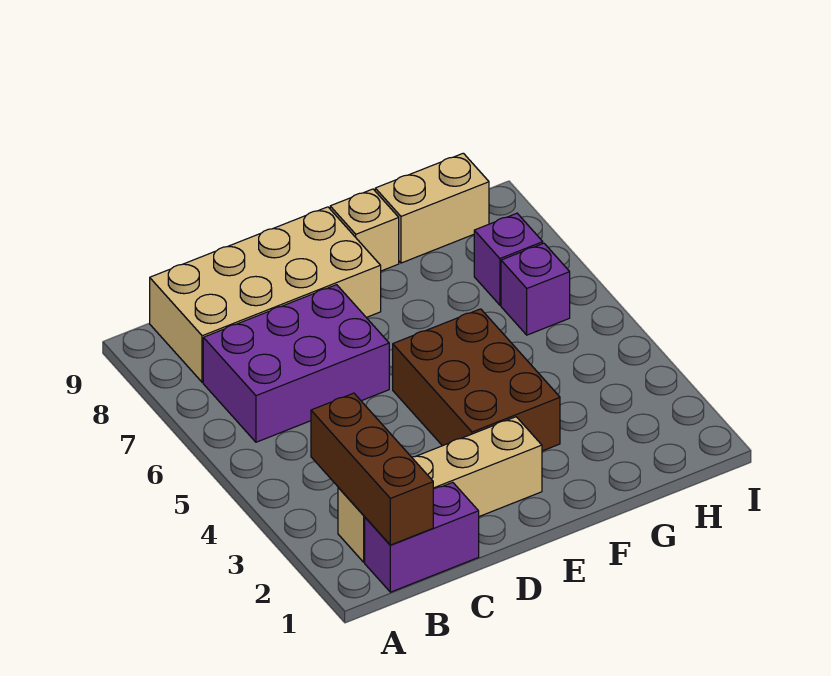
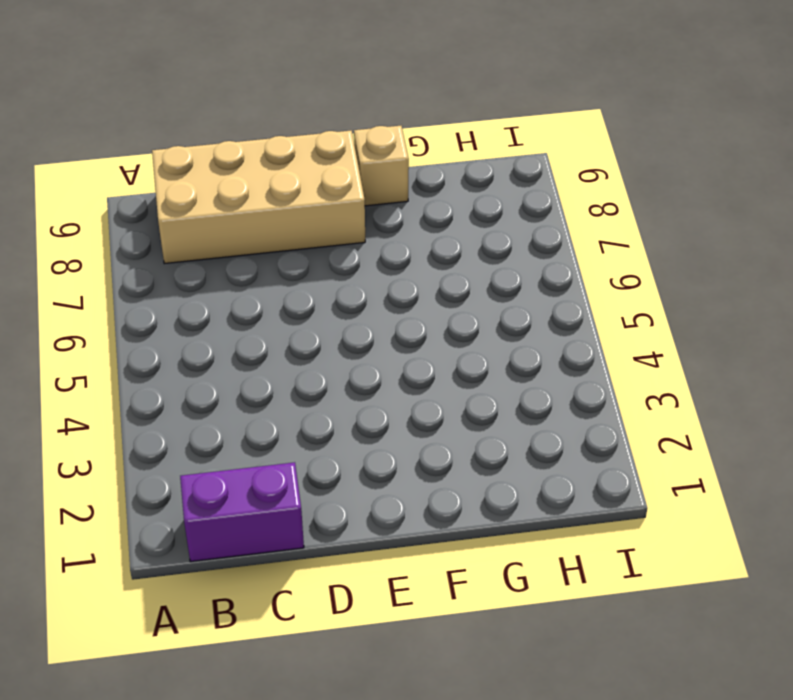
none -> tan brick B2:E2 level 1
none -> purple brick B6:D7 level 1

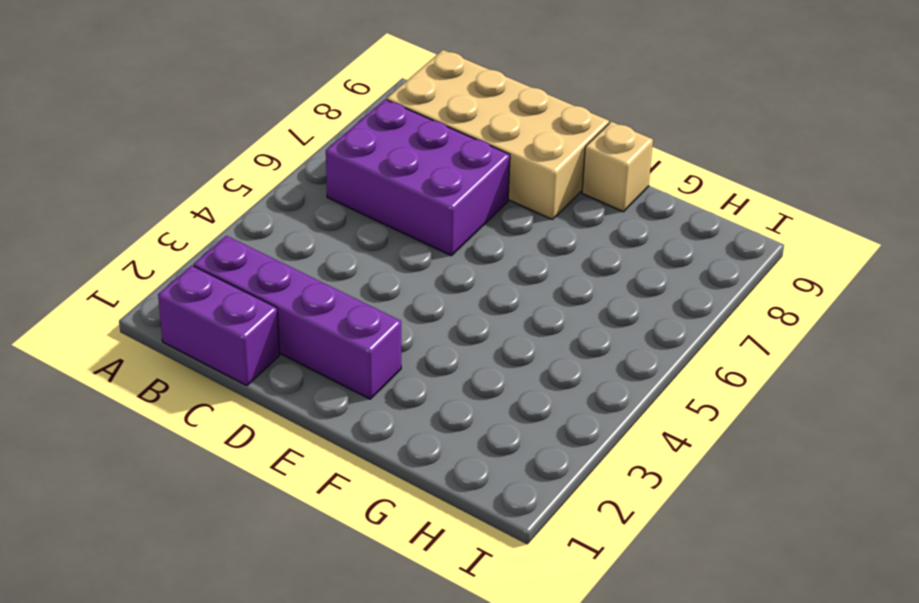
purple brick B2:E2 level 1 -> tan brick B2:E2 level 1
none -> brown brick E3:F5 level 1
none -> tan brick G9:H9 level 1

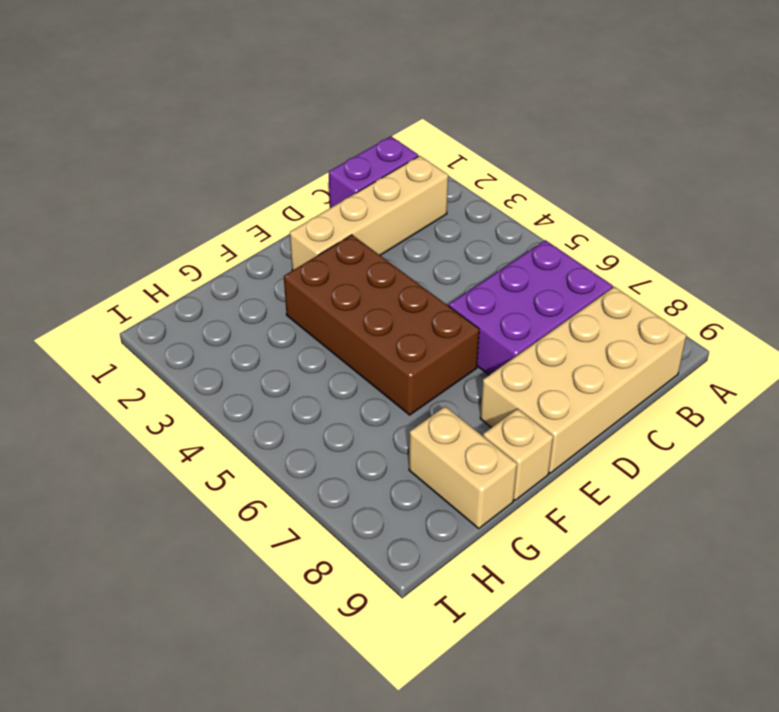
brown brick E3:F6 level 1 -> brown brick E3:F5 level 1
tan brick G8:G9 level 1 -> tan brick G9:H9 level 1
none -> purple brick H6 level 1
none -> purple brick H7 level 1

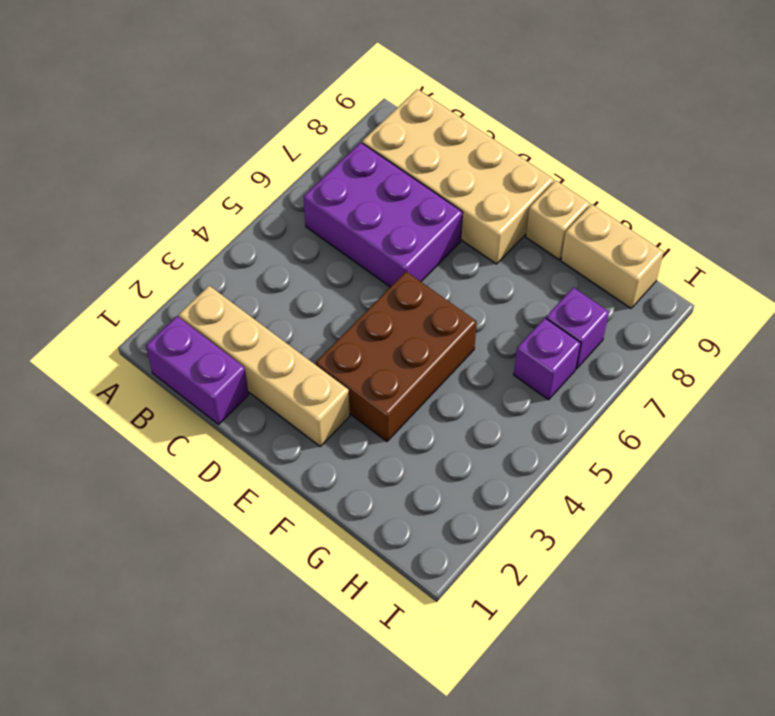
none -> brown brick B1:B3 level 2

